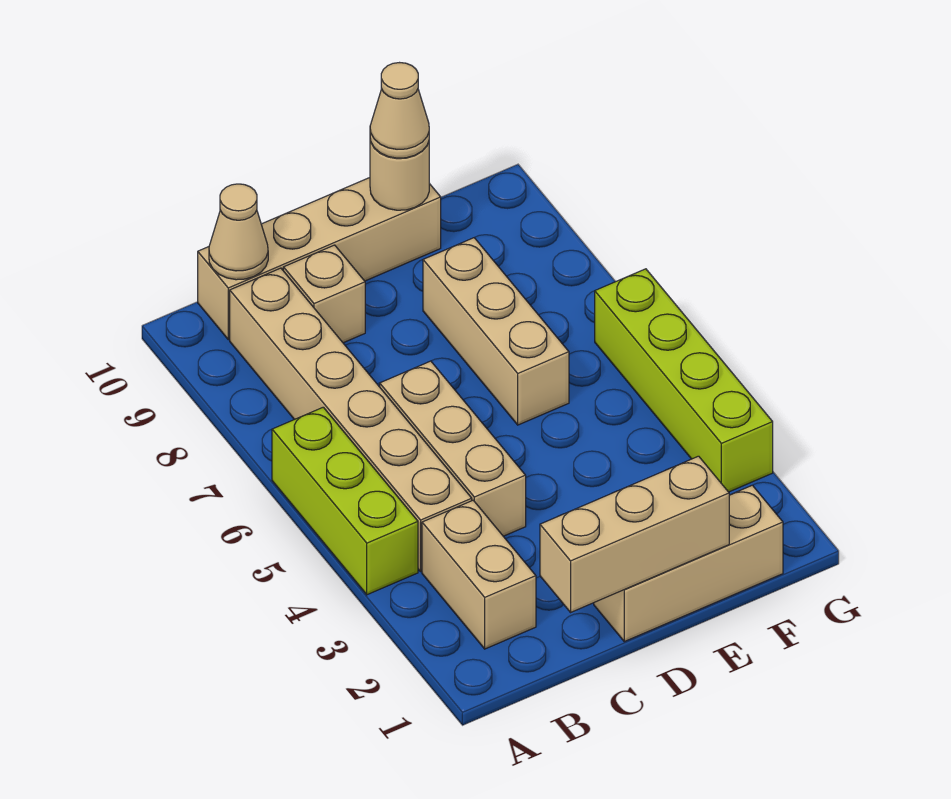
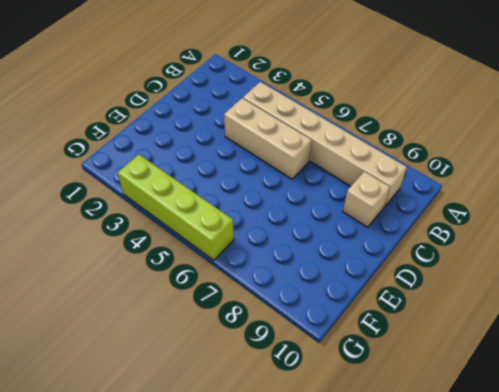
none -> lime brick A4:A6 level 1
none -> tan brick B2:B3 level 1
none -> tan brick B10:E10 level 1

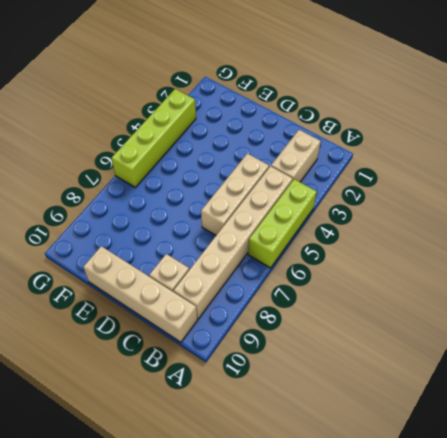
none -> tan brick D1:F1 level 1
none -> tan brick E6:E8 level 1
none -> tan cone B10 level 2

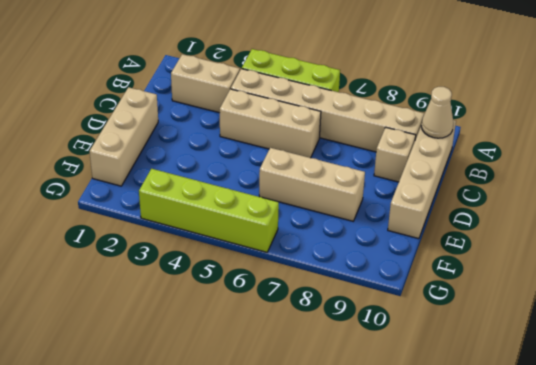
none -> tan brick C1:E1 level 2
none -> tan round brick E10 level 2
none -> tan cone E10 level 3

